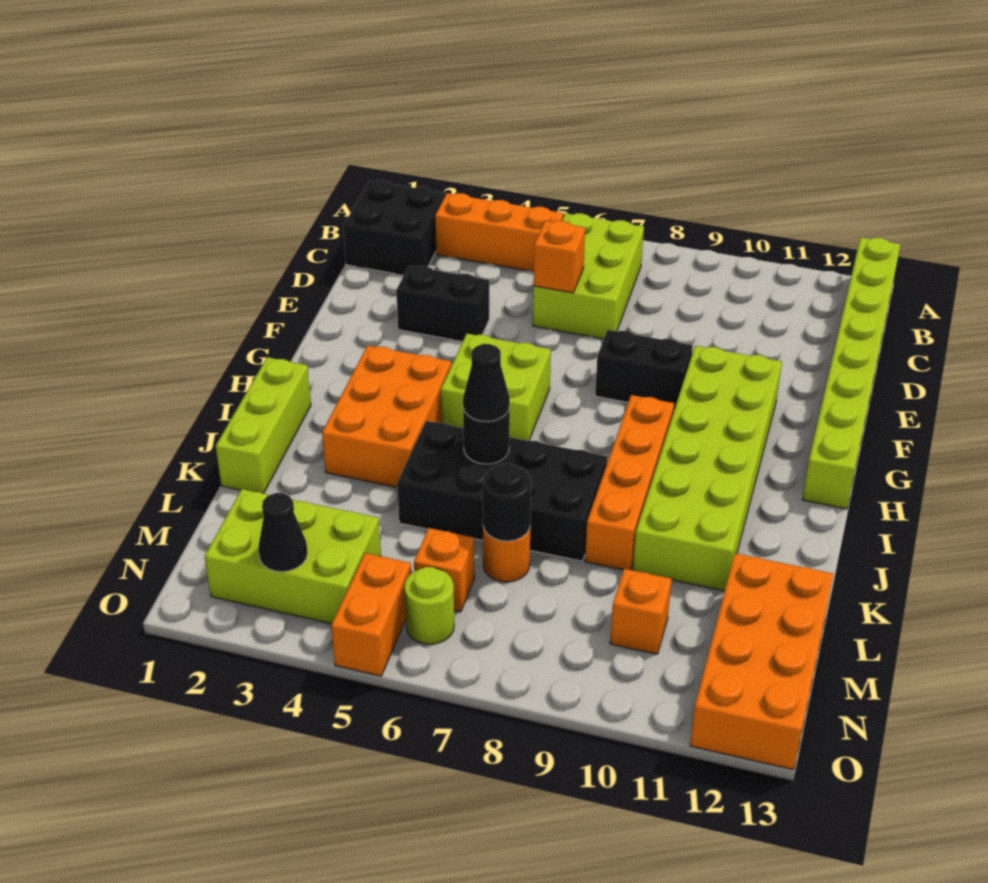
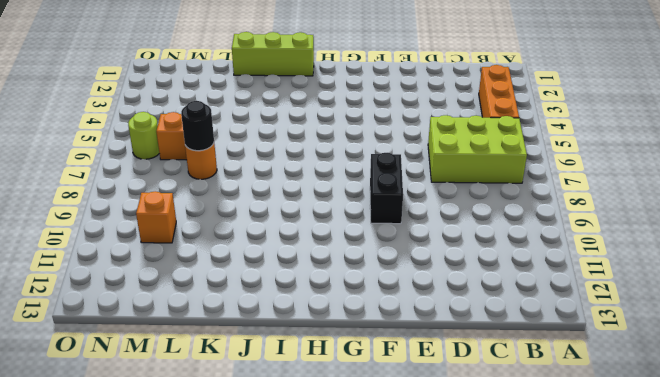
none -> lime brick A13:H13 level 1
none -> black brick B1:C2 level 1
none -> black brick E3:E4 level 1

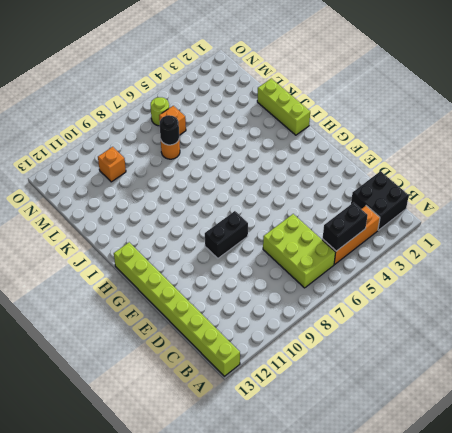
black brick B4:B5 level 2 -> black brick E3:E4 level 1
none -> lime brick F10:K11 level 1
none -> lime brick G5:H6 level 1
none -> orange brick H3:J4 level 1

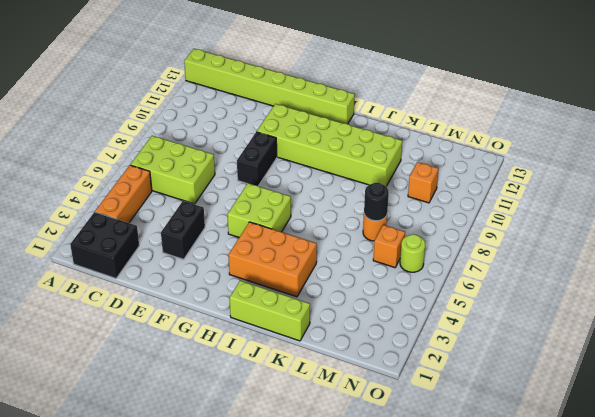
none -> orange brick H9:K9 level 1
none -> black brick J5:K8 level 1
none -> orange brick L12:O13 level 1

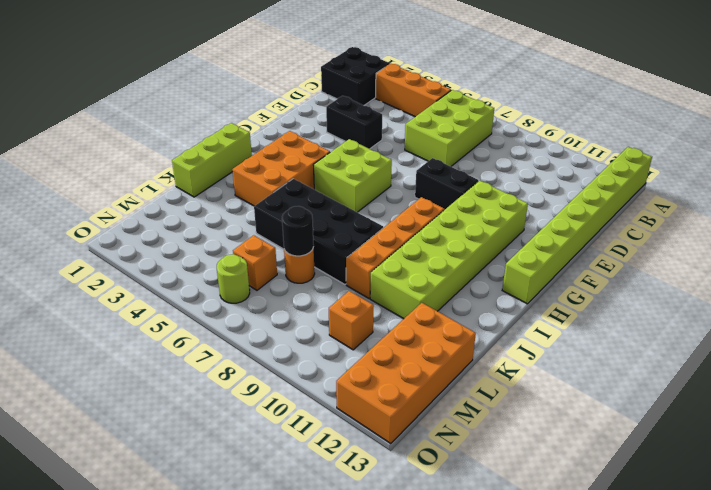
none -> lime brick M2:N4 level 1
none -> orange brick N5:O5 level 1
none -> orange brick D6 level 2

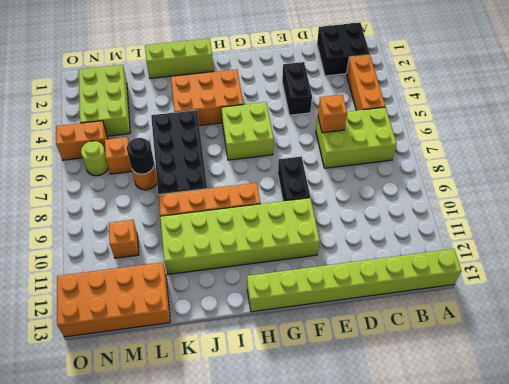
none -> black round brick J6 level 2
none -> black cone N3 level 2
none -> black cone J6 level 3

